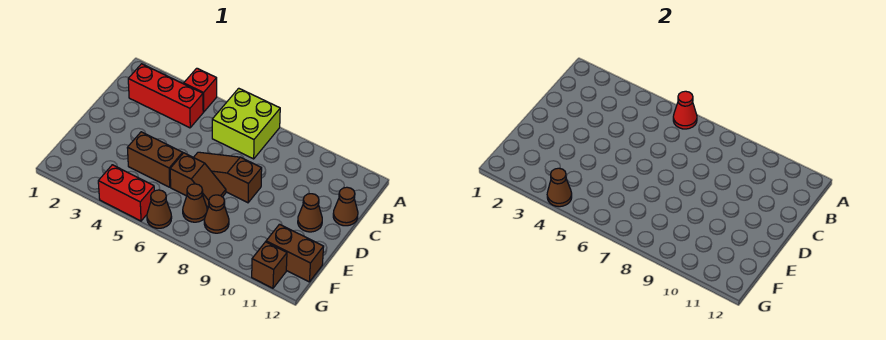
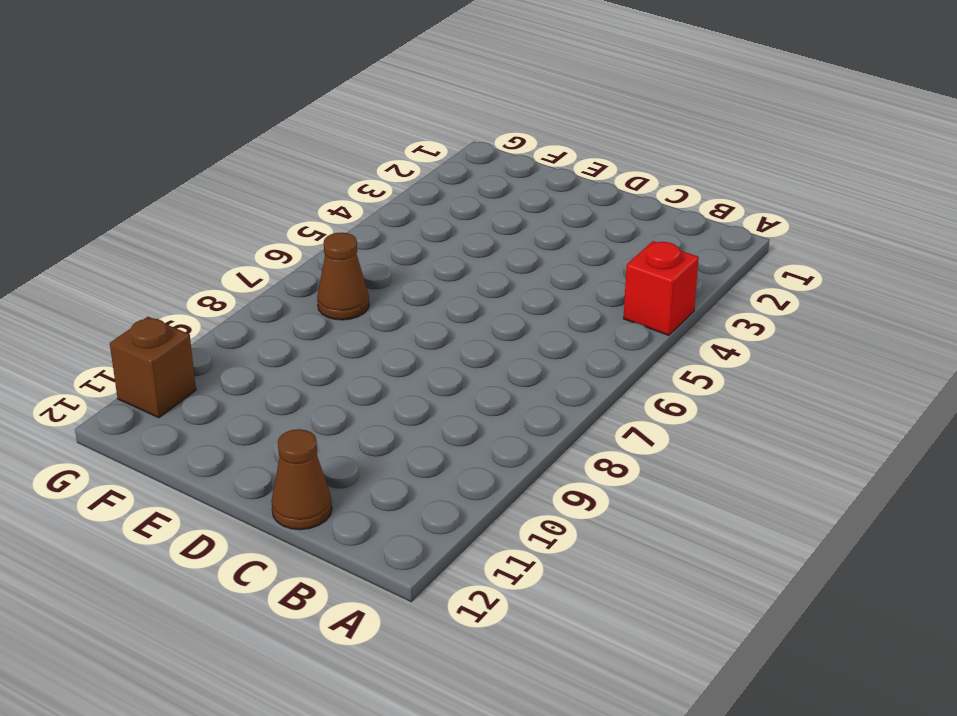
none -> lime brick A6:B7 level 1
none -> red brick B2:B4 level 1
none -> brown slope D6:D8 level 1 top 8

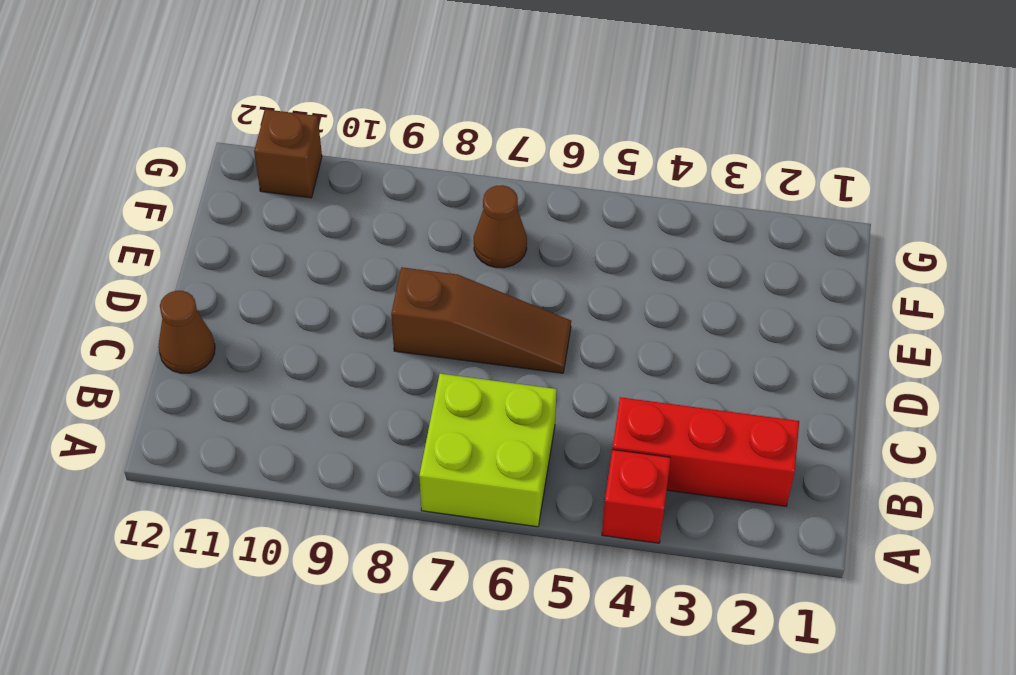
none -> brown cone D11 level 1
none -> brown brick E4:E5 level 1
none -> brown slope E6:E7 level 1 top 6

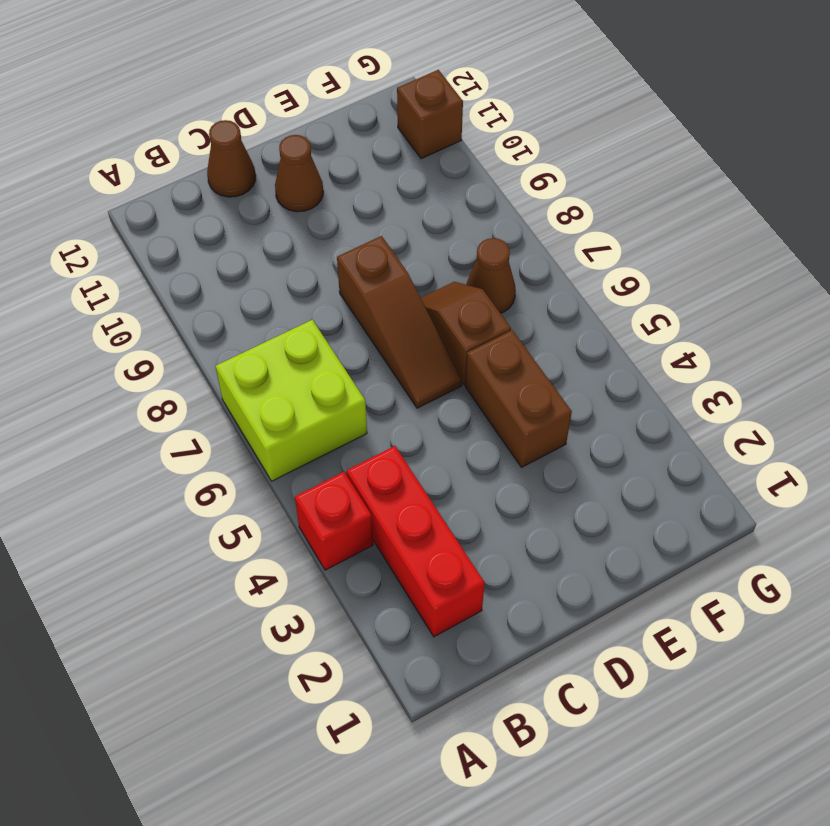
none -> brown cone F8 level 1
none -> brown brick F11:F12 level 1
none -> red brick G4:G5 level 1

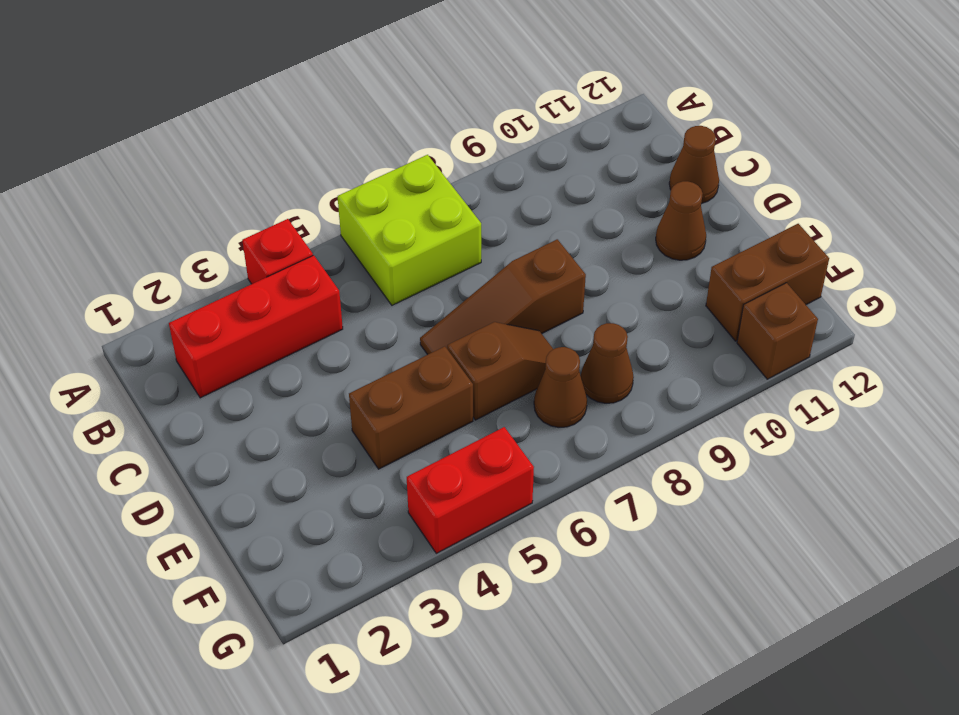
none -> brown cone G6 level 1
none -> red cone A6 level 2
none -> brown cone G4 level 2

